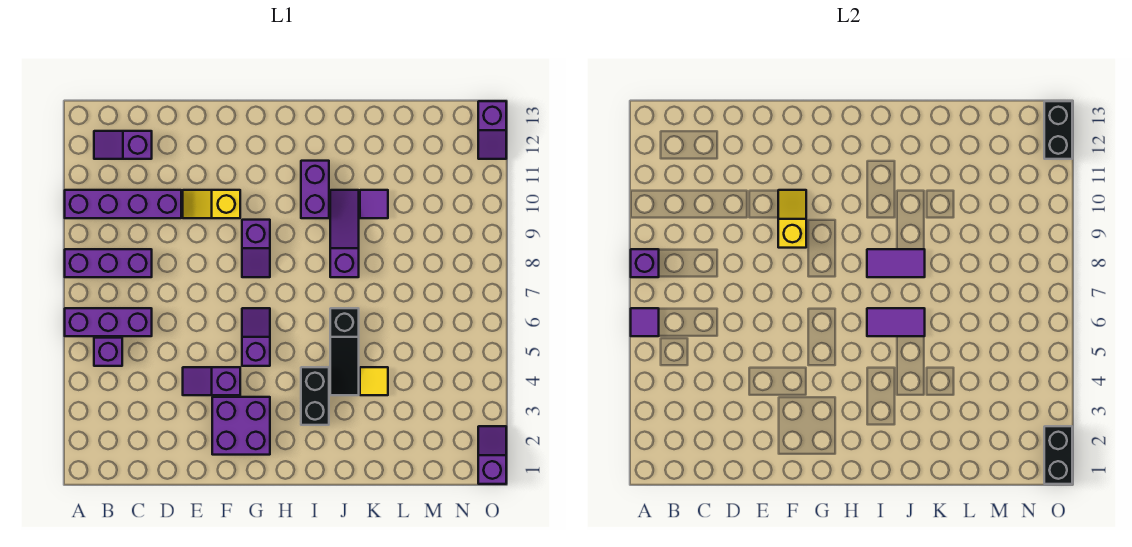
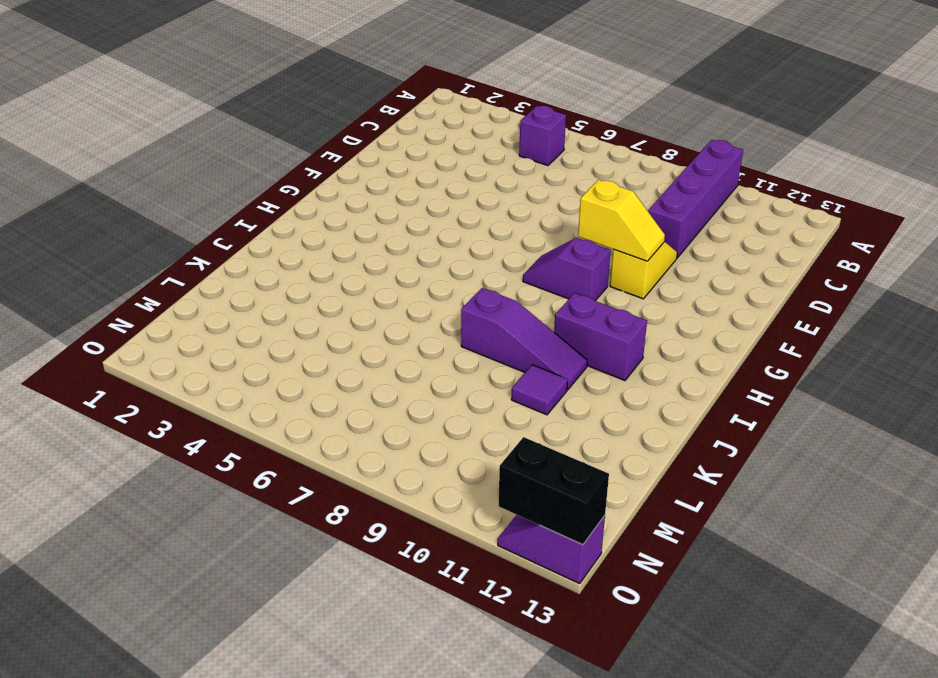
none -> purple brick A6:C6 level 1
none -> purple brick A8:C8 level 1
none -> purple slope B12:C12 level 1 top C

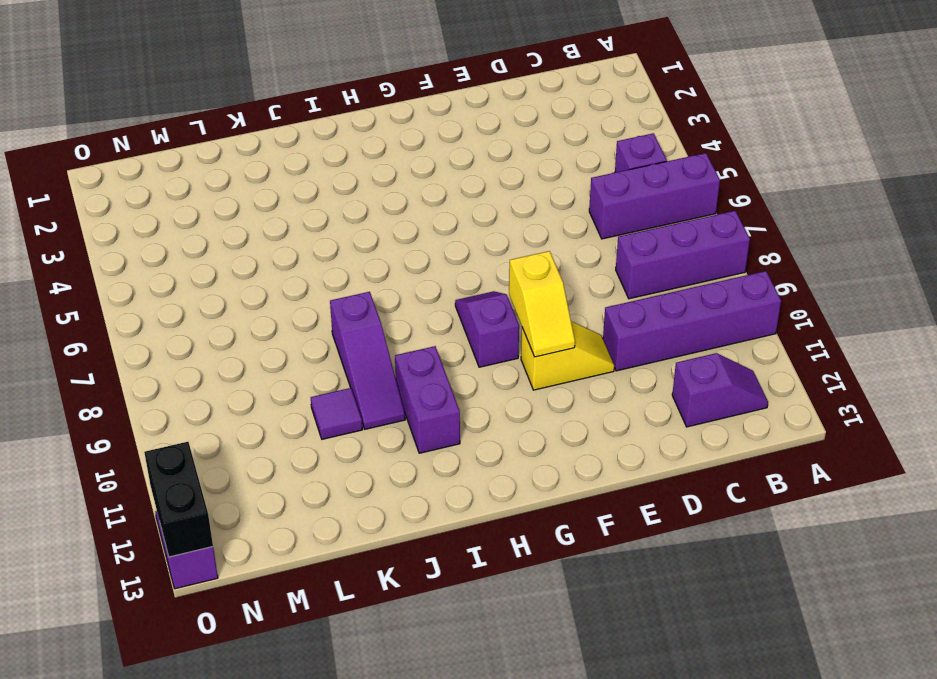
none -> purple slope E4:F4 level 1 top F
none -> purple brick F2:G3 level 1
none -> purple slope G5:G6 level 1 top 5

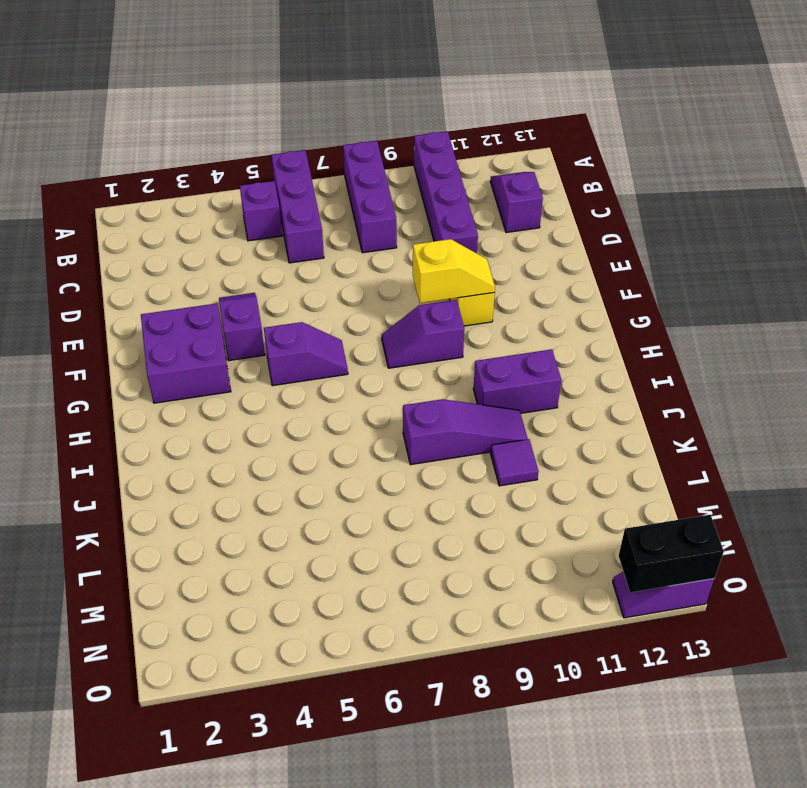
none -> black brick I3:I4 level 1
none -> black slope J4:J6 level 1 top 6
none -> yellow tile K4 level 1

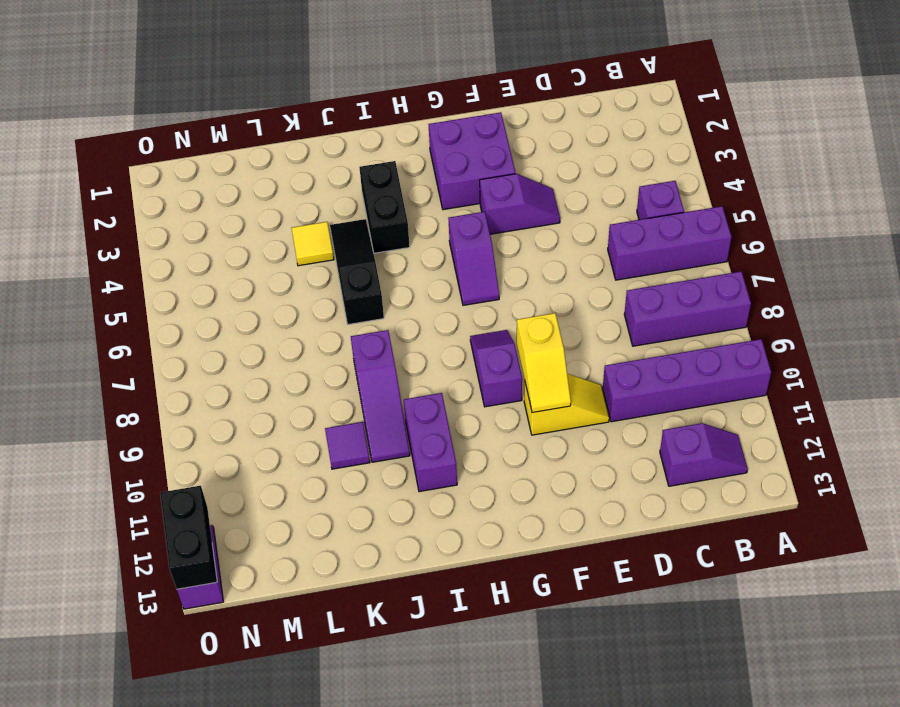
none -> purple slope O1:O2 level 1 top 1
none -> purple tile A6 level 2
none -> purple brick A8 level 2

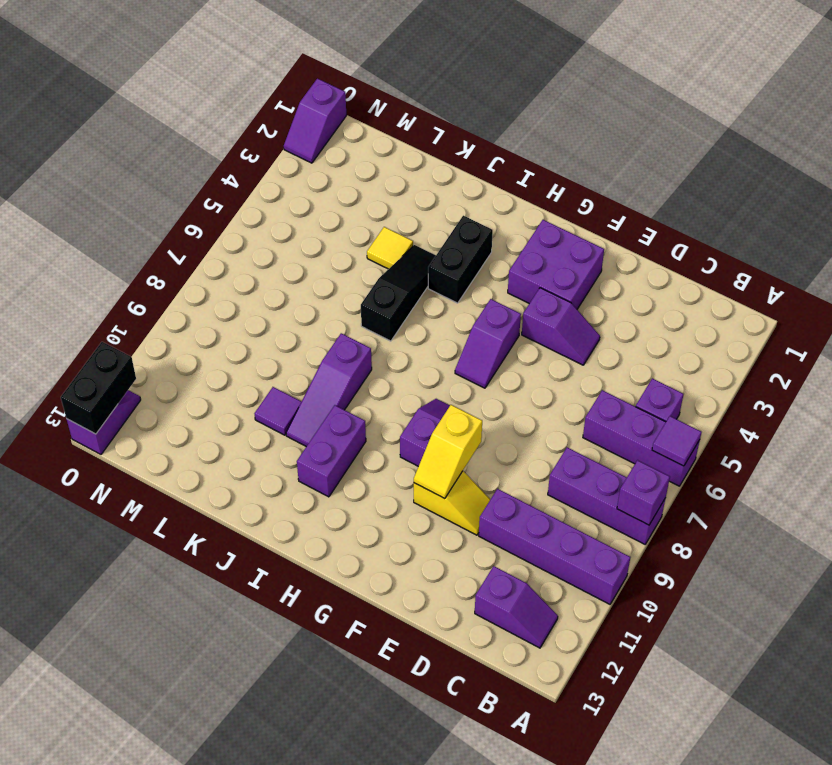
none -> purple tile I6:J6 level 2
none -> purple tile I8:J8 level 2
none -> black brick O1:O2 level 2

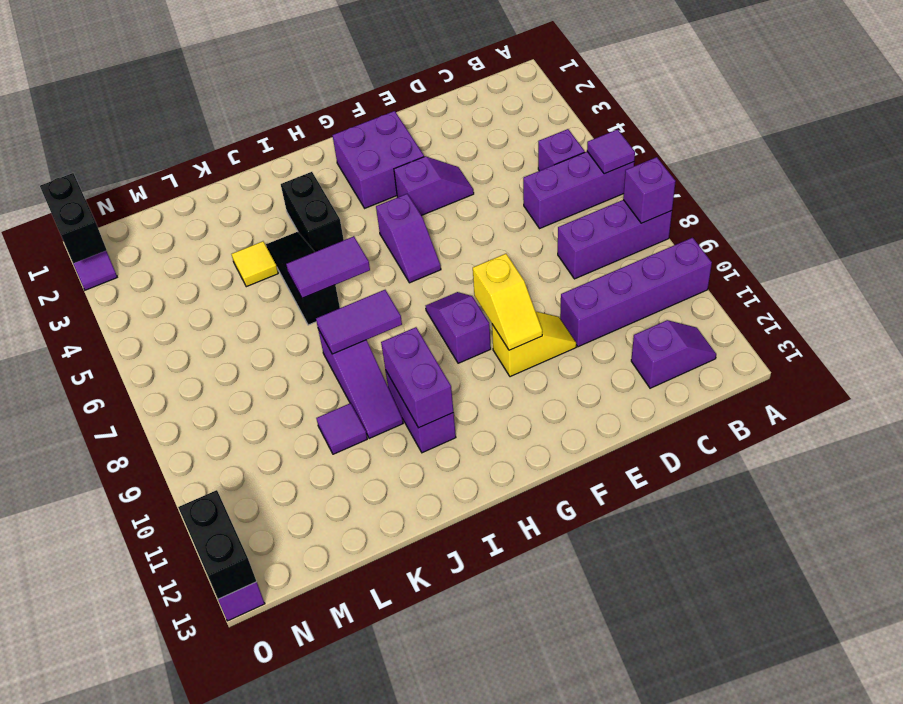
purple brick I10:I11 level 2 -> none

